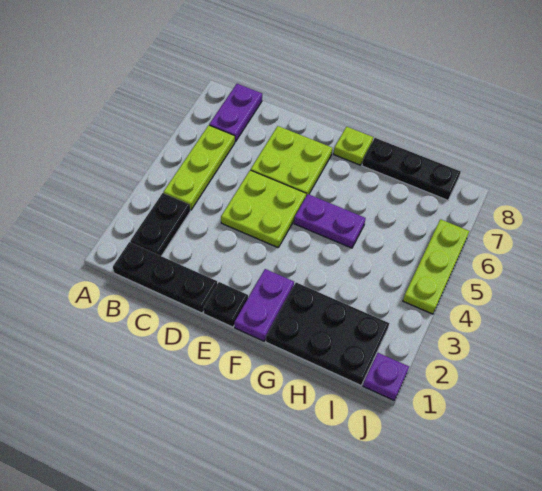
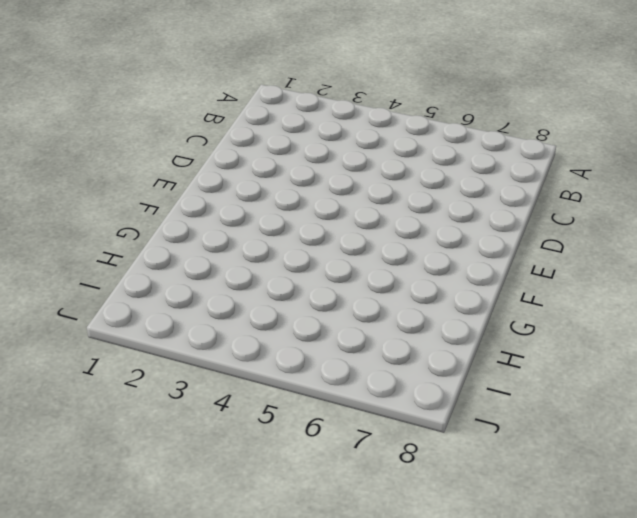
none -> black plate B1:D1 level 1
none -> black plate B2:B3 level 1
none -> lime plate B4:B6 level 1

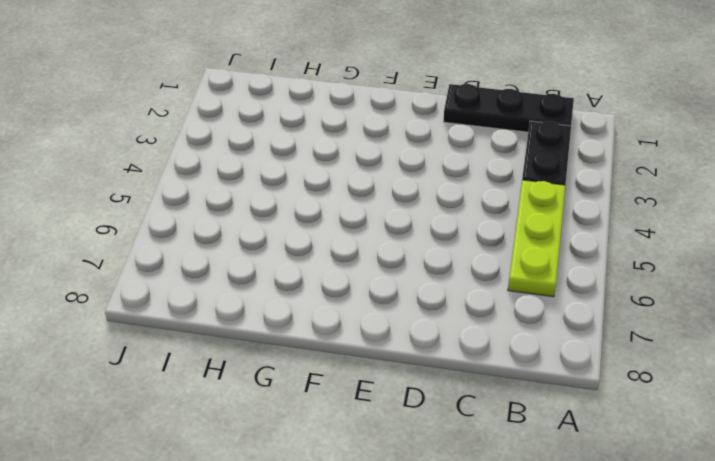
none -> purple plate B7:B8 level 1
none -> lime plate D4:E5 level 1
none -> lime plate D6:E7 level 1

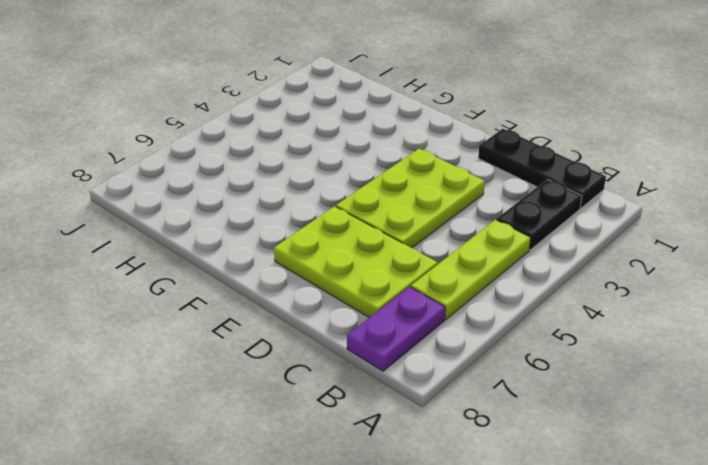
lime plate C6:E7 level 1 -> lime plate D6:E7 level 1
lime plate D3:E5 level 1 -> lime plate D4:E5 level 1
none -> black plate E1 level 1
none -> purple plate F1:F2 level 1
none -> purple plate F5:G5 level 1

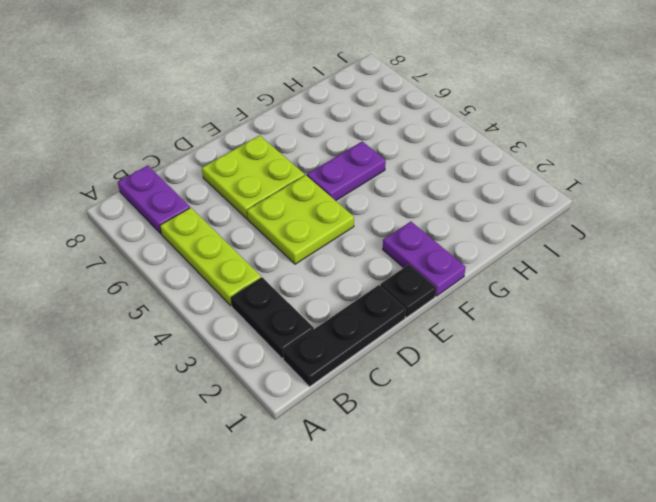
none -> lime plate F8 level 1
none -> black plate G1:I2 level 1
none -> black plate G8:I8 level 1

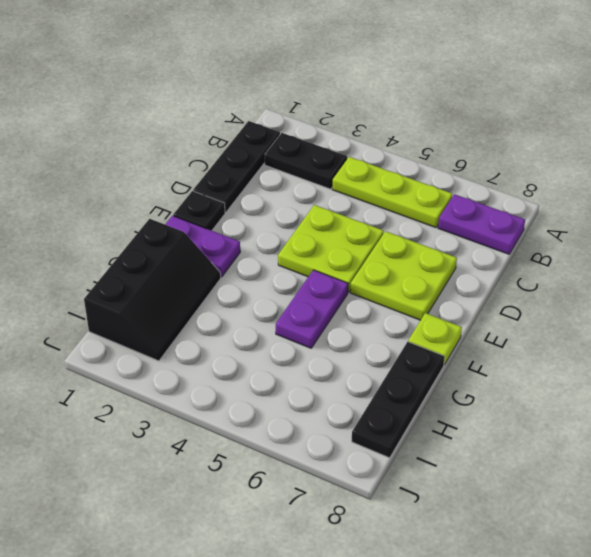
black slope G1:I2 level 1 top 1 -> black plate G1:I2 level 1
none -> purple plate J1 level 1
none -> lime plate J4:J6 level 1

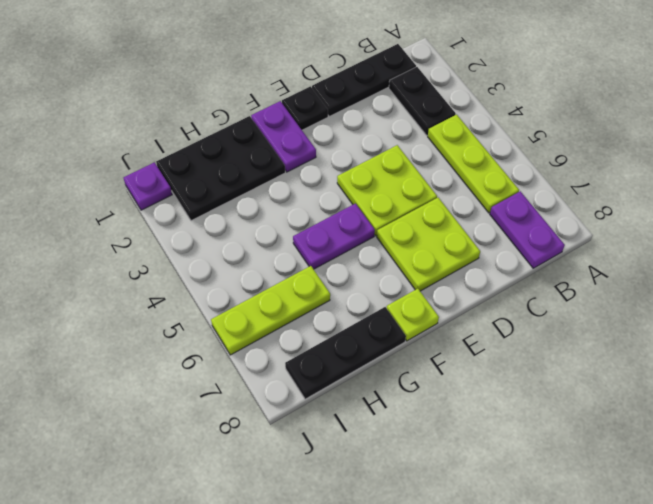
lime plate H6:J6 level 1 -> lime plate J4:J6 level 1

